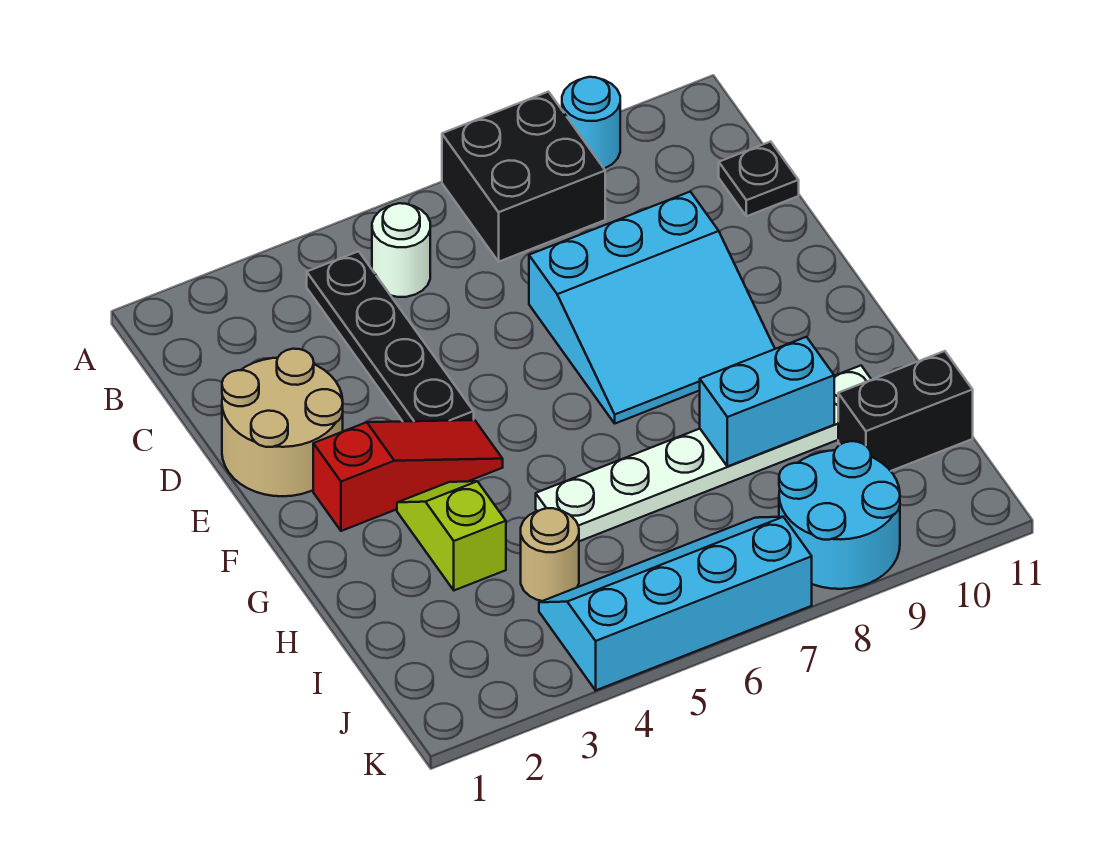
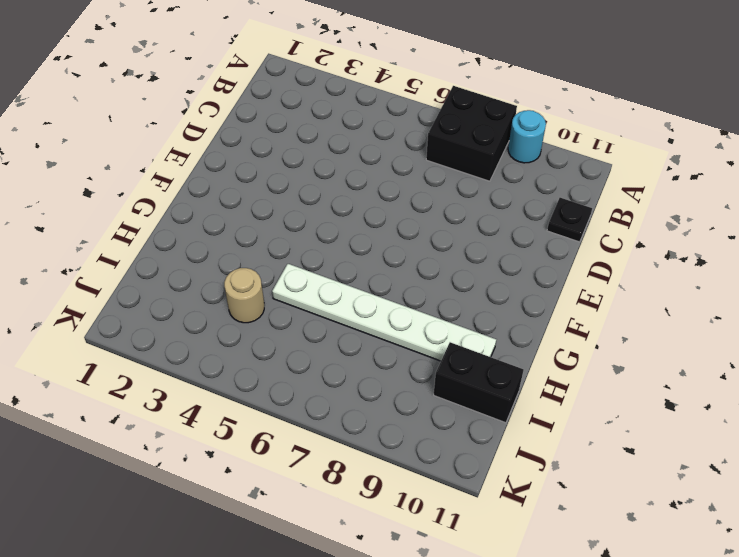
none -> black plate B4:E4 level 1
none -> white round brick B5 level 1
none -> tan round brick D1:E2 level 1

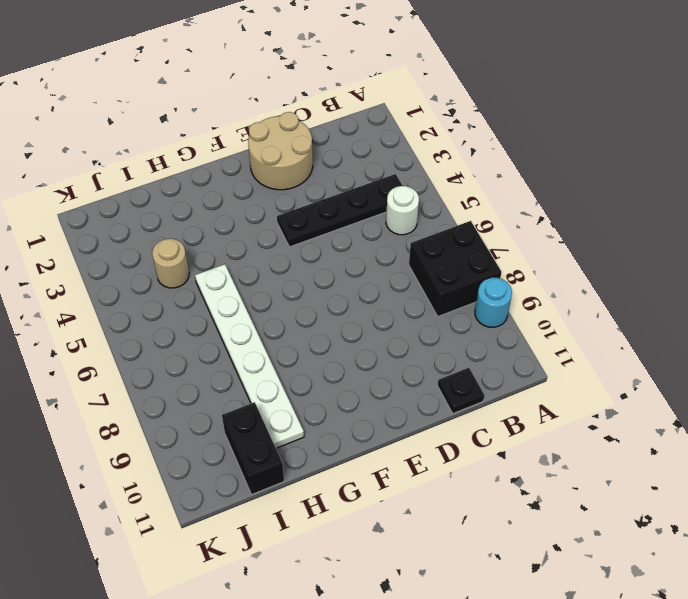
none -> cyan slope D7:F9 level 1 top D
none -> red slope F2:F4 level 1 top 2
none -> lime slope G3:H3 level 1 top H

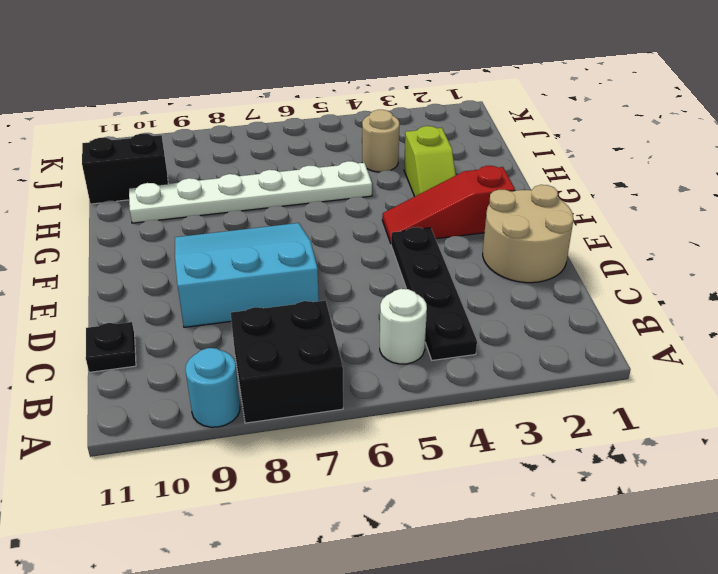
none -> cyan slope J4:K7 level 1 top K
none -> cyan round brick J8:K9 level 1
none -> cyan brick H8:H9 level 2

